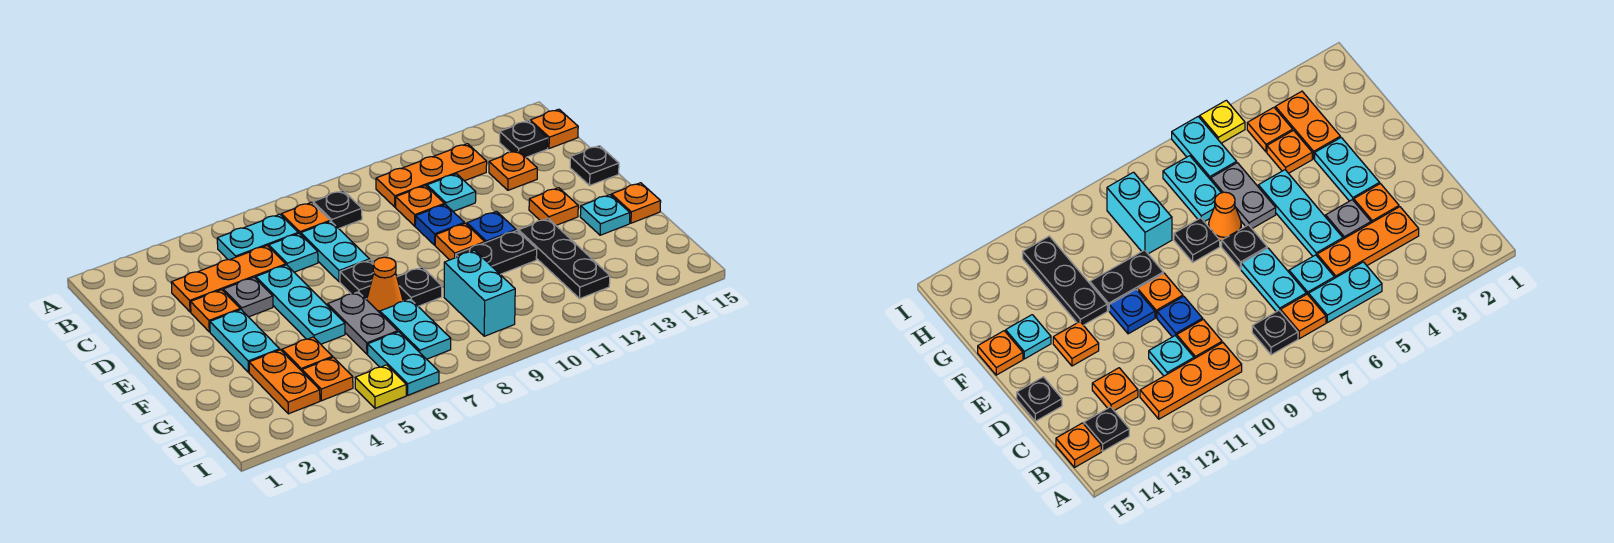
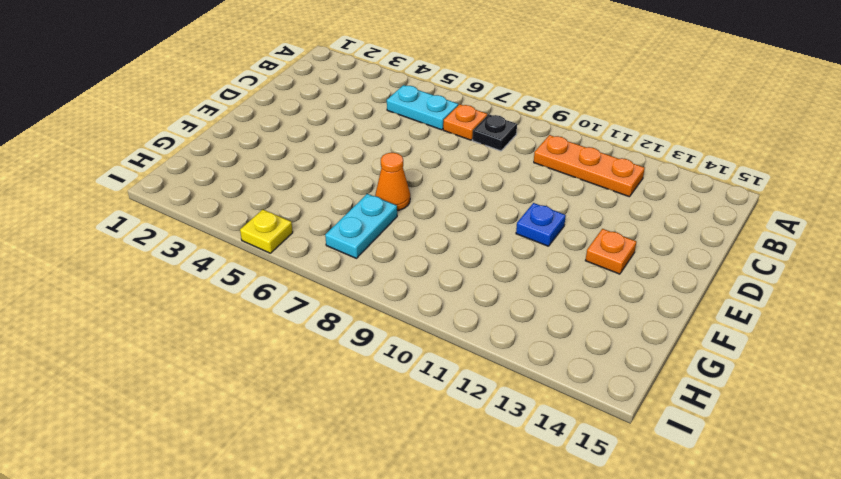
none -> black plate B14 level 1
none -> orange plate B15 level 1
none -> orange plate C3:C5 level 1
none -> cyan plate C6 level 1

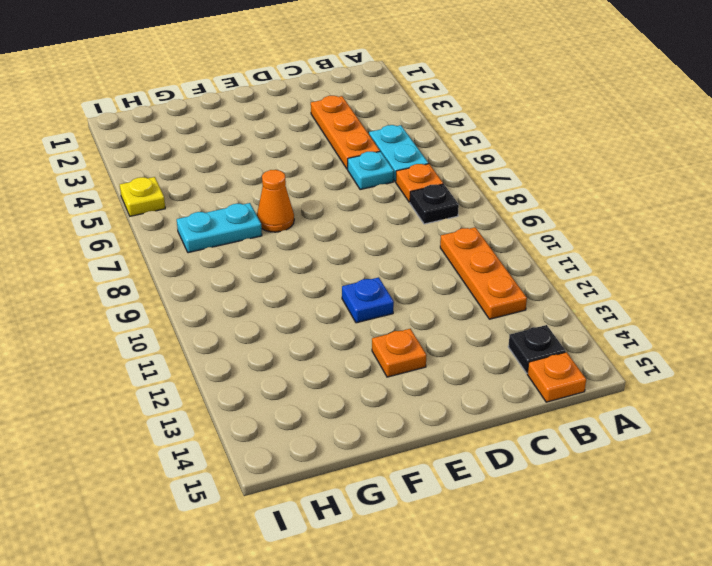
none -> cyan plate C7:D7 level 1
none -> orange plate C10 level 1
none -> cyan plate C11 level 1
none -> orange plate C13 level 1

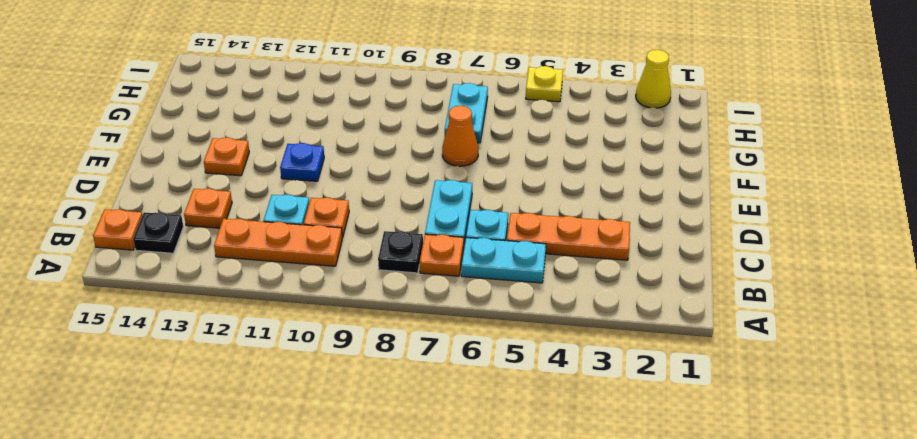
yellow cone I2 level 1 -> none
none -> orange plate D3 level 1
none -> grey plate D4 level 1
none -> cyan plate D5:F5 level 1
none -> blue plate D10 level 1

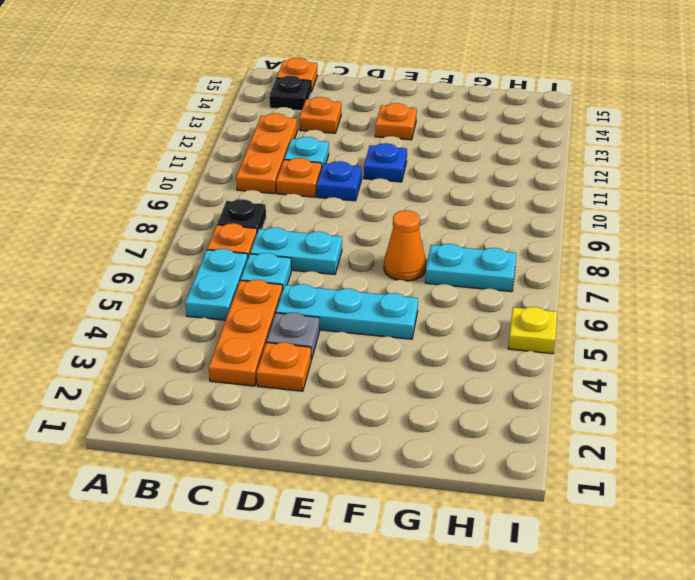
none -> black plate D15 level 1
none -> cyan plate E3:F3 level 1
none -> black plate E7 level 1
none -> orange plate E10 level 1

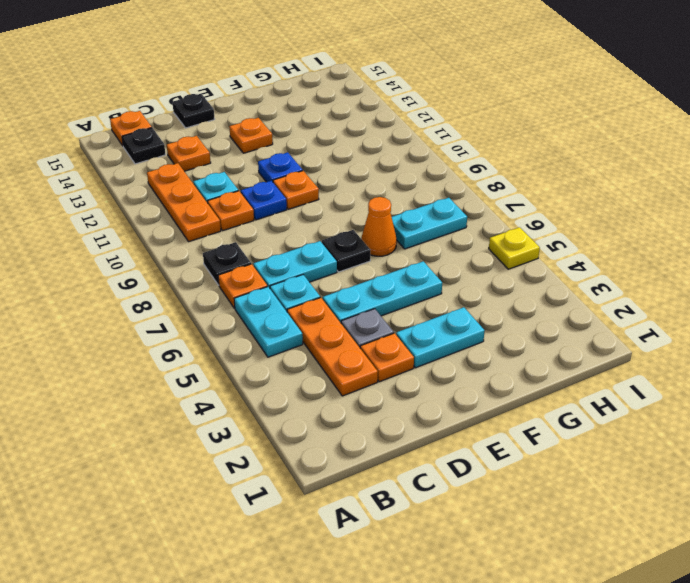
none -> grey plate F6:G6 level 1
none -> black plate F8 level 1
none -> black plate F10:F11 level 1
none -> black plate F12:H12 level 1

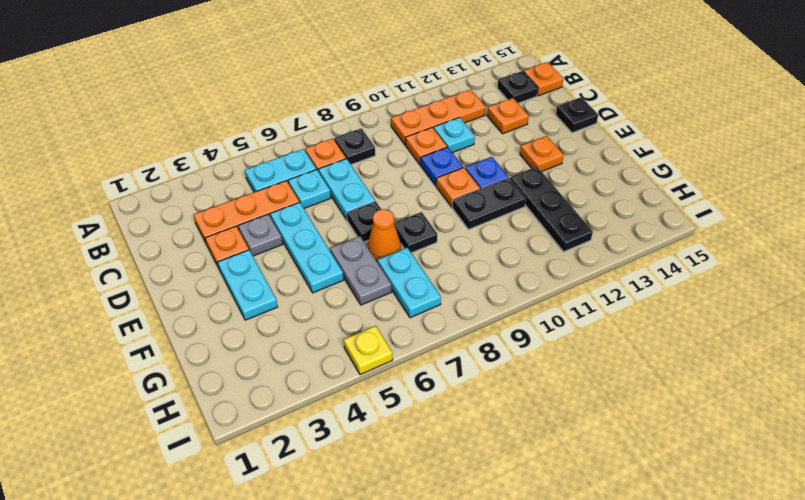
none -> cyan plate F14 level 1
none -> orange plate F15 level 1
none -> orange plate G3:H3 level 1
none -> orange plate G4 level 1

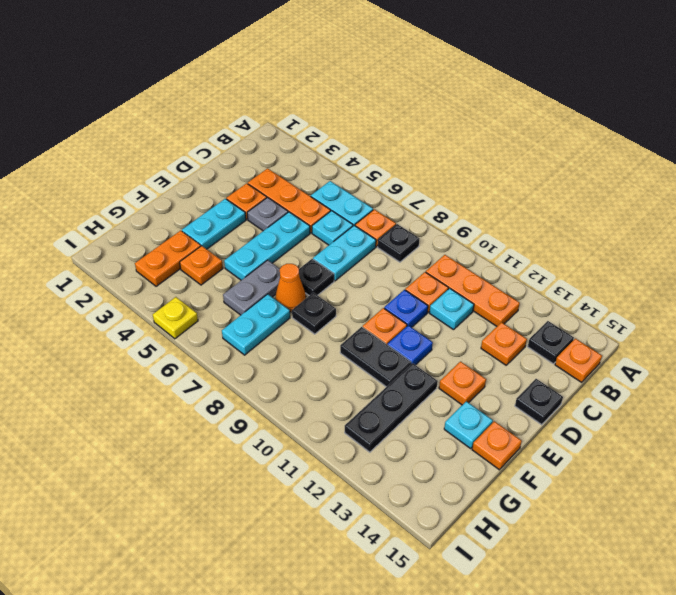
none -> cyan brick G9:H9 level 1
none -> orange plate H4 level 1
none -> cyan plate H6:I6 level 1

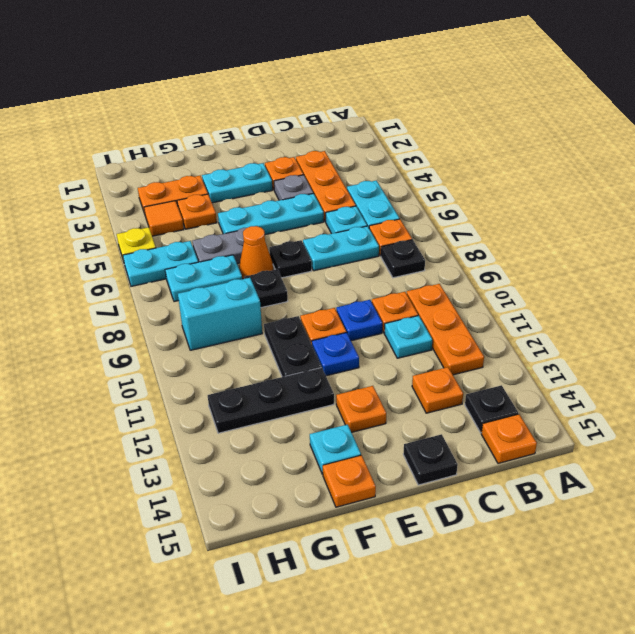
orange tile H4 level 1 -> orange plate H4 level 1

